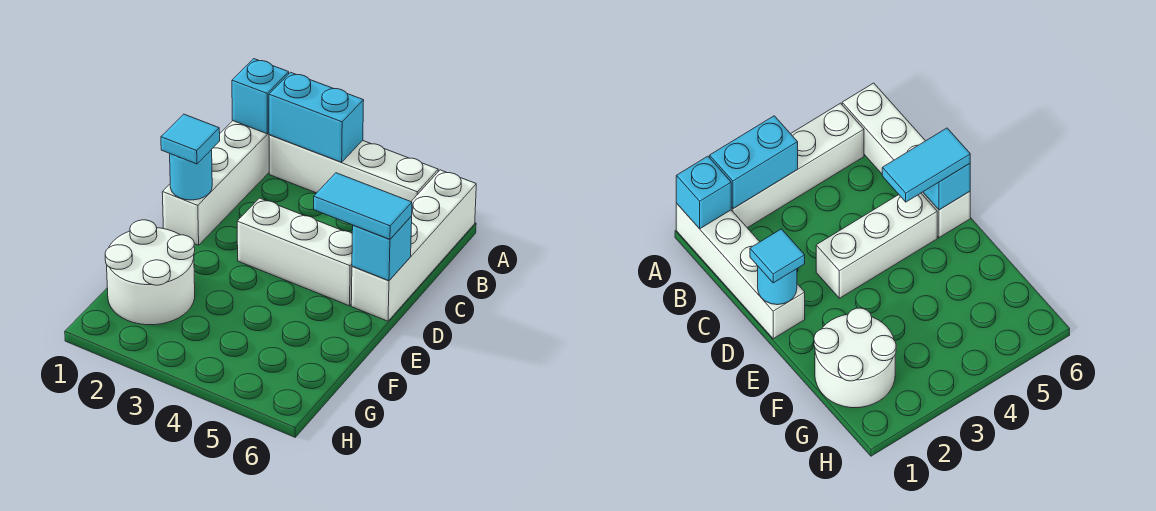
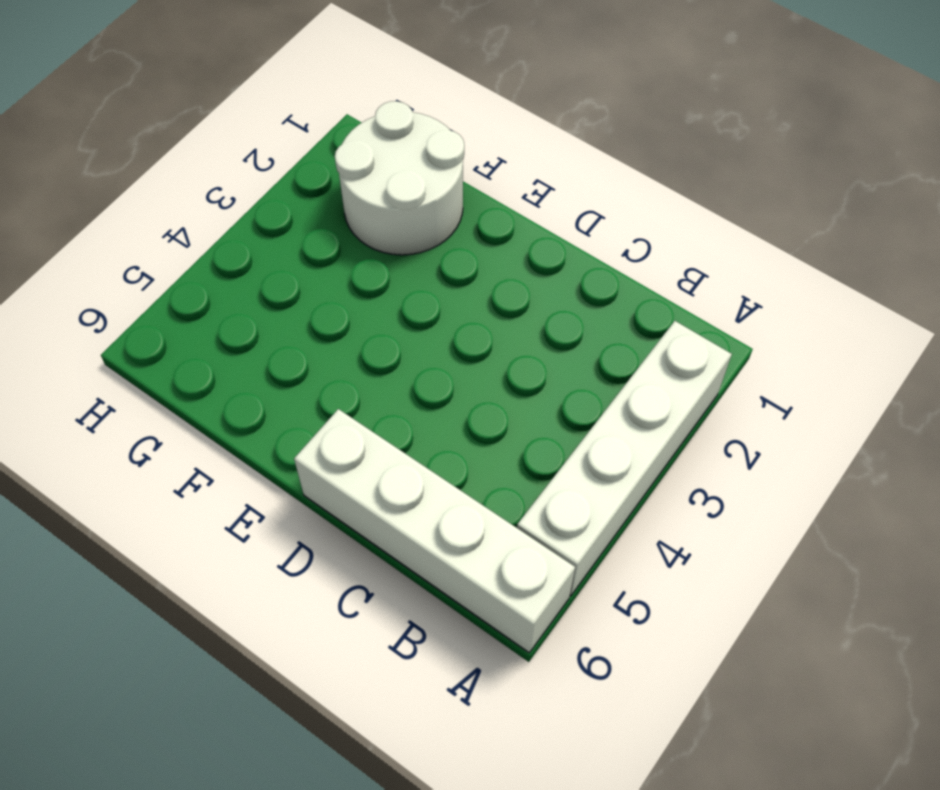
none -> white brick A1:D1 level 1
none -> white brick D3:D5 level 1

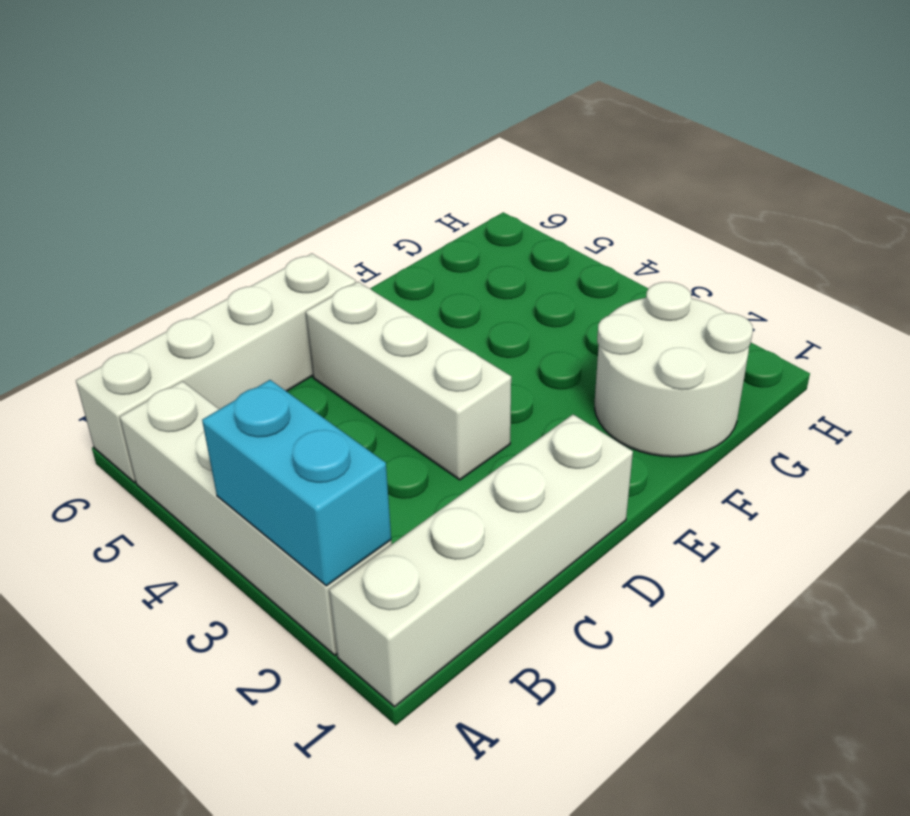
none -> cyan brick A1 level 2
none -> cyan round brick D1 level 2

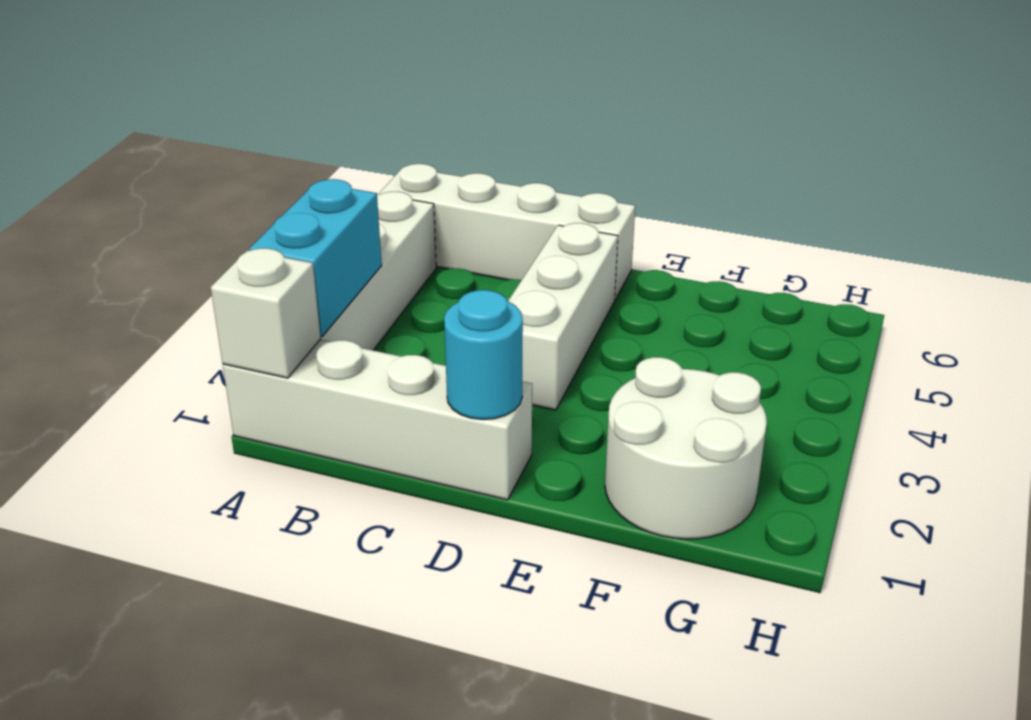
white brick A1 level 2 -> cyan brick A1 level 2
none -> cyan brick D6 level 2
none -> cyan tile D1 level 3

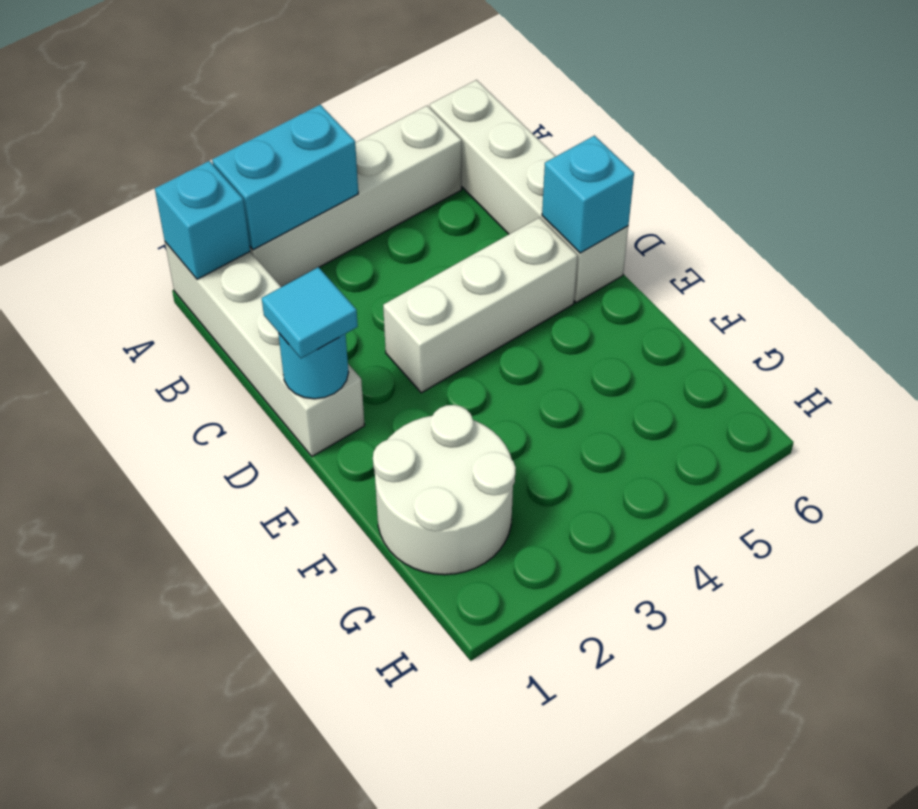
none -> cyan tile D5:D6 level 3

